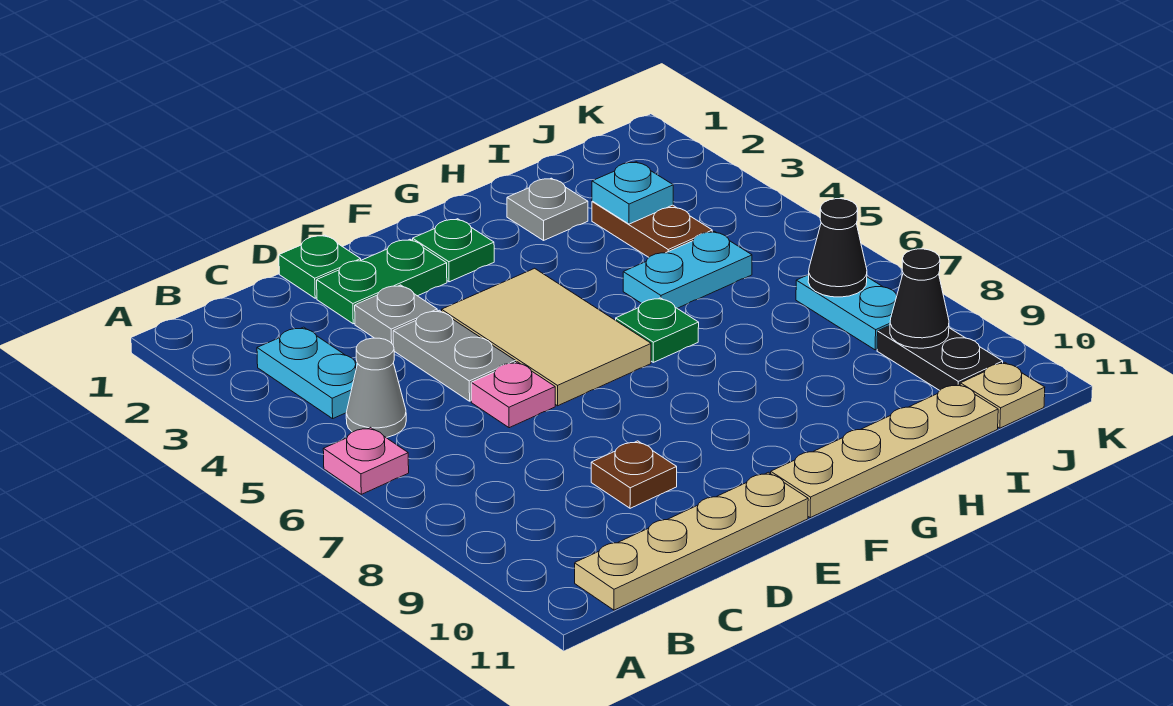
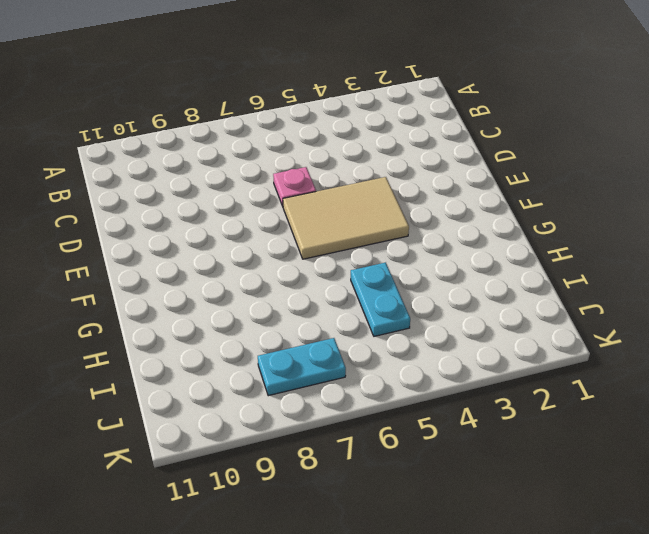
none -> pink plate A6 level 1
none -> cyan plate B3:B4 level 1
none -> grey cone B5 level 1

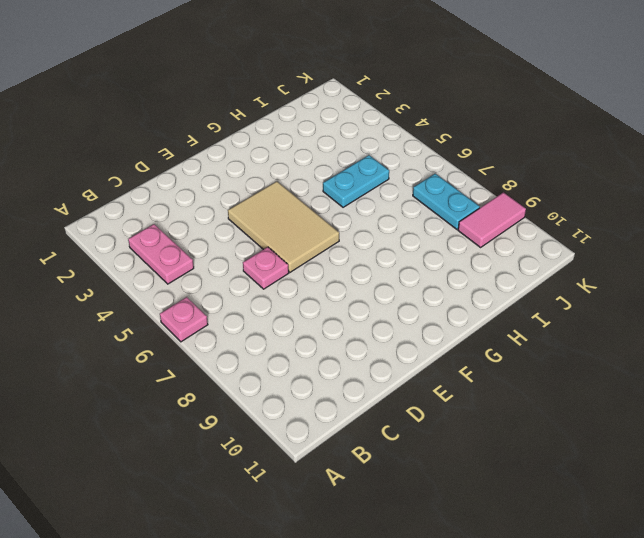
pink plate B3:B4 level 1 -> cyan plate B3:B4 level 1
pink tile J9:K9 level 1 -> black plate J9:J10 level 1
none -> grey cone B5 level 1
none -> tan plate B11:E11 level 1
none -> green plate D1 level 1

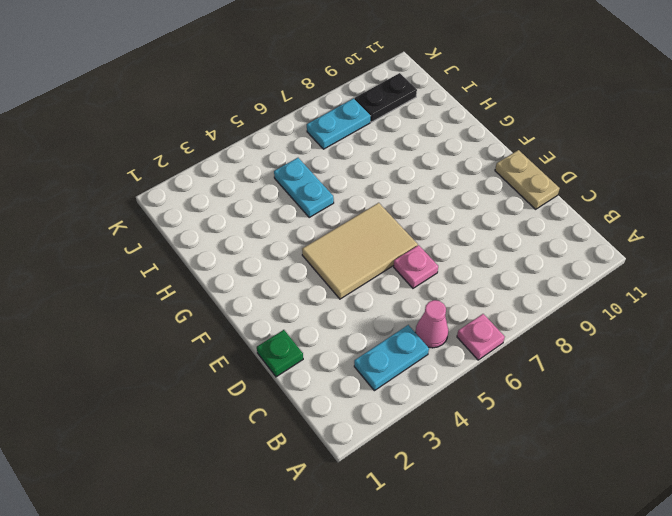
pink cone B5 level 1 -> grey cone B5 level 1
tan plate D11:E11 level 1 -> tan plate B11:E11 level 1
none -> green plate D2:E2 level 1
none -> grey plate D3 level 1
none -> grey plate D4:D5 level 1

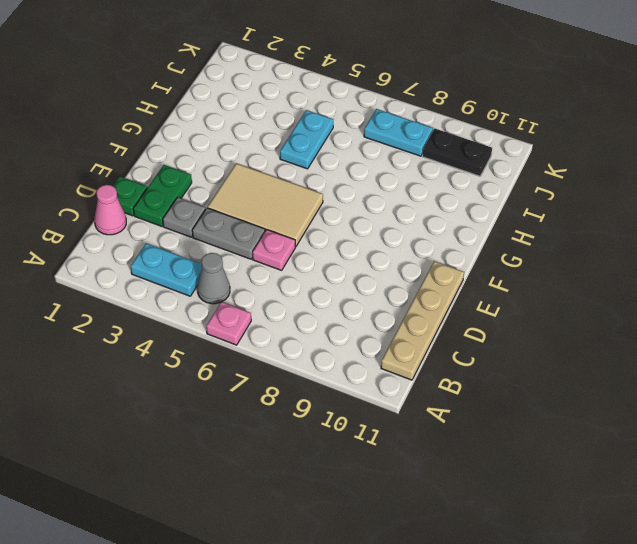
pink cone C1 level 1 -> none
none -> brown plate D9 level 1
none -> green plate F2 level 1
none -> tan plate F11:I11 level 1

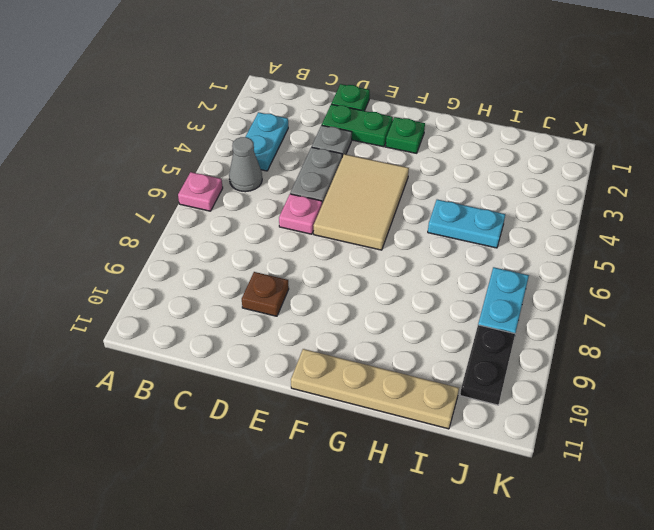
none -> tan plate B11:E11 level 1
none -> green plate G6 level 1
none -> grey plate H2 level 1

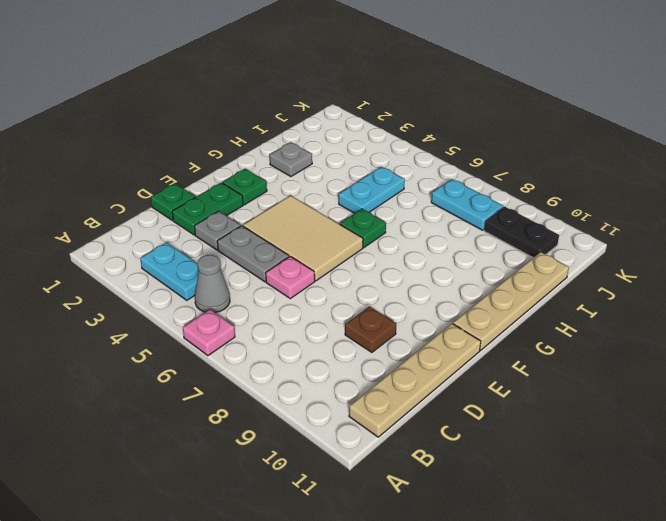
none -> brown plate I3:I4 level 1
none -> tan plate J11 level 1
none -> cyan plate I3 level 2

